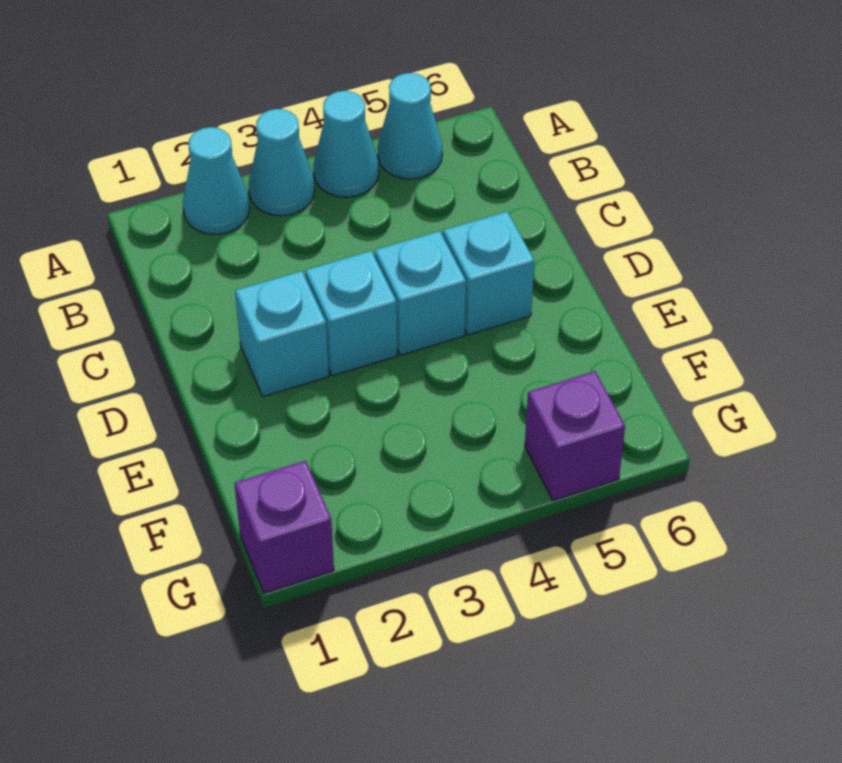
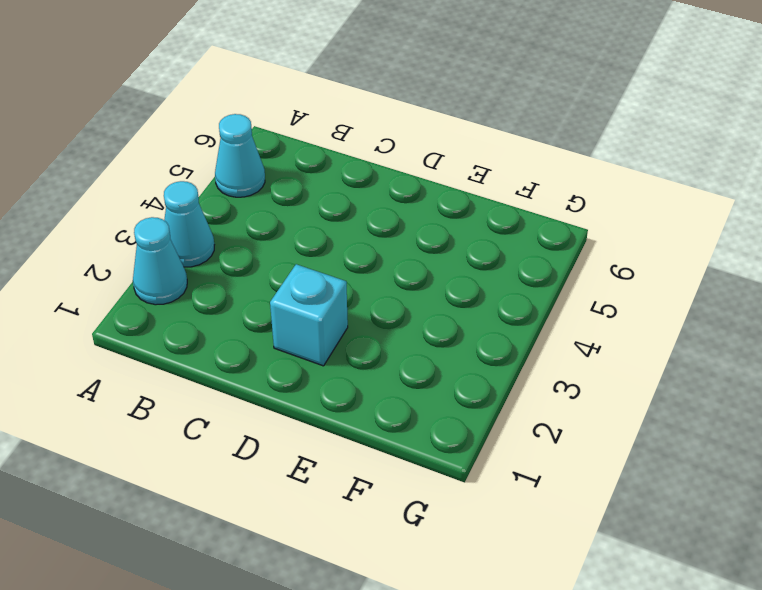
none -> cyan cone A4 level 1
none -> cyan brick D3 level 1

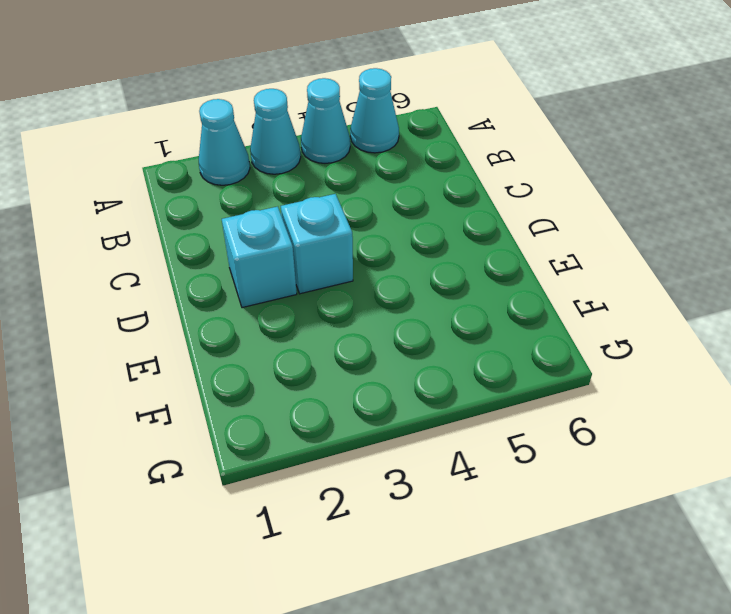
none -> cyan brick D4 level 1
none -> cyan brick D5 level 1

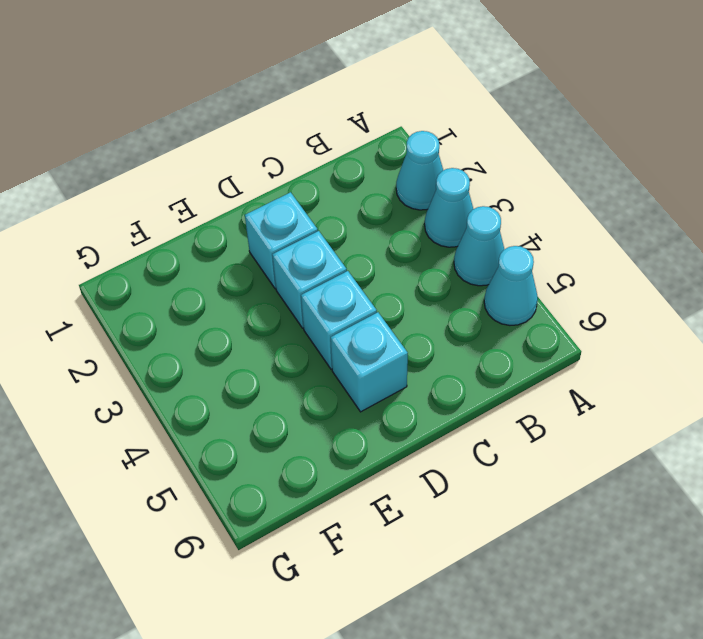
none -> purple brick G1 level 1
none -> purple brick G5 level 1

